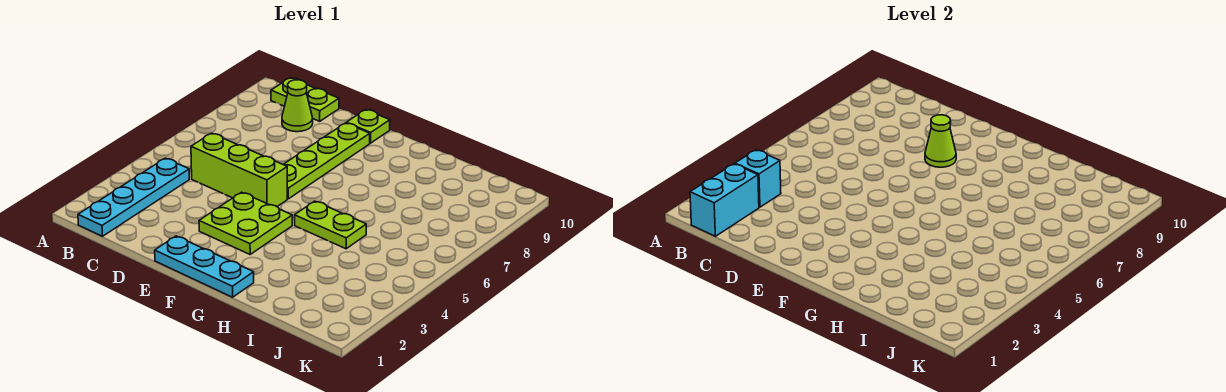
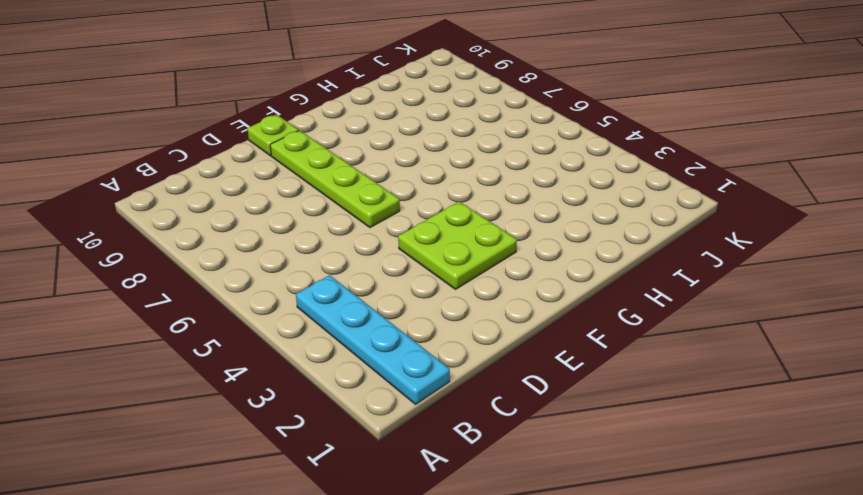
none -> lime plate B10:C10 level 1
none -> lime brick C5:E5 level 1
none -> lime cone C9 level 1

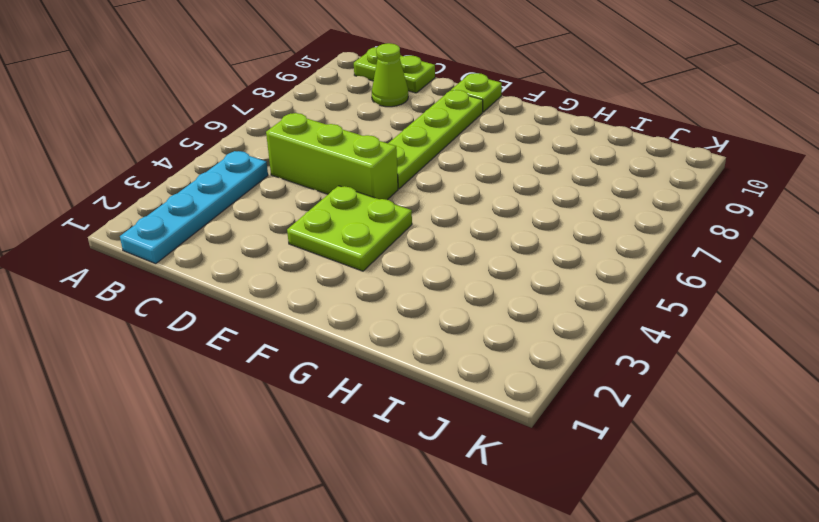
none -> cyan plate E1:G1 level 1
none -> lime plate G5:H5 level 1
none -> cyan brick B1:B2 level 2

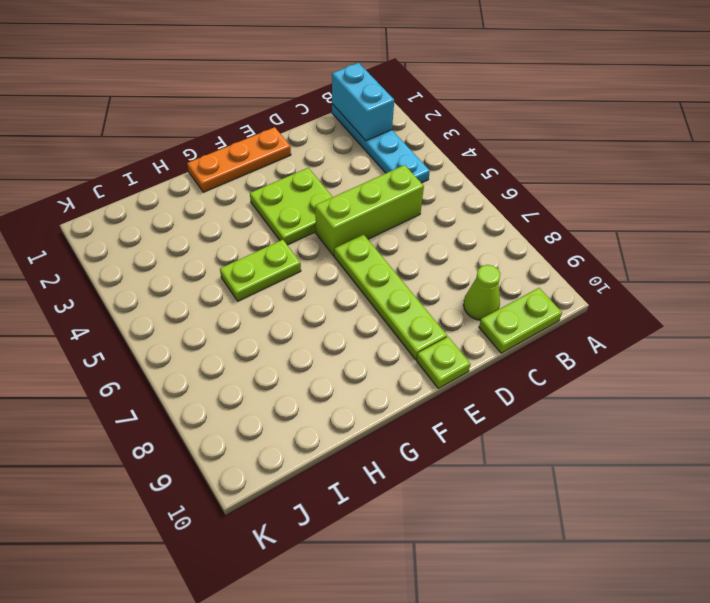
orange plate E1:G1 level 1 -> cyan plate E1:G1 level 1
none -> cyan brick B3 level 2
none -> lime cone E8 level 2

